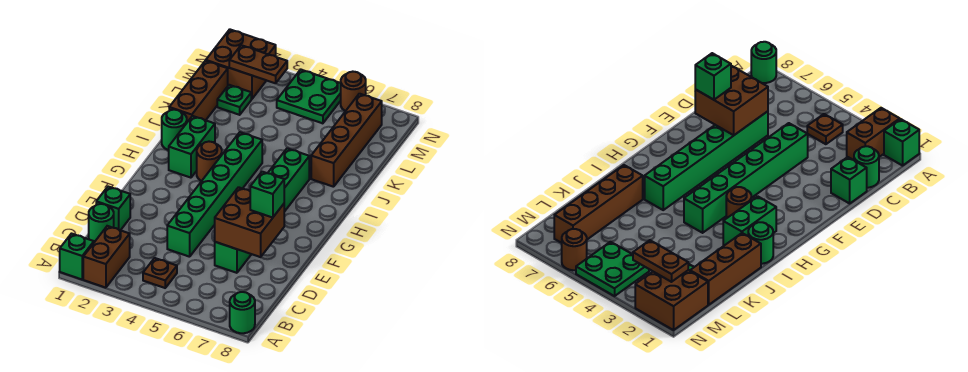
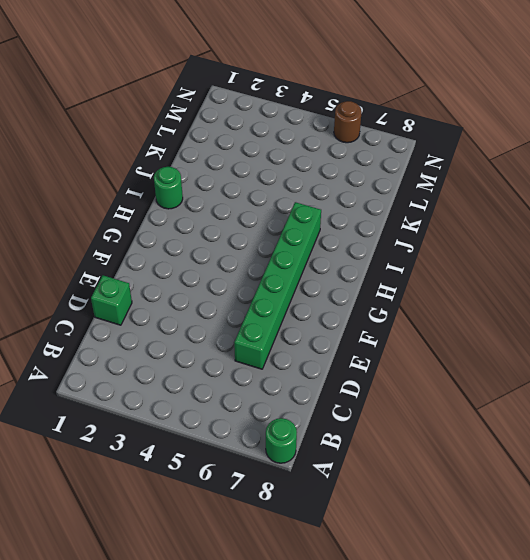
none -> green brick A1 level 1
none -> brown brick A2:B2 level 1
none -> brown plate B4 level 1

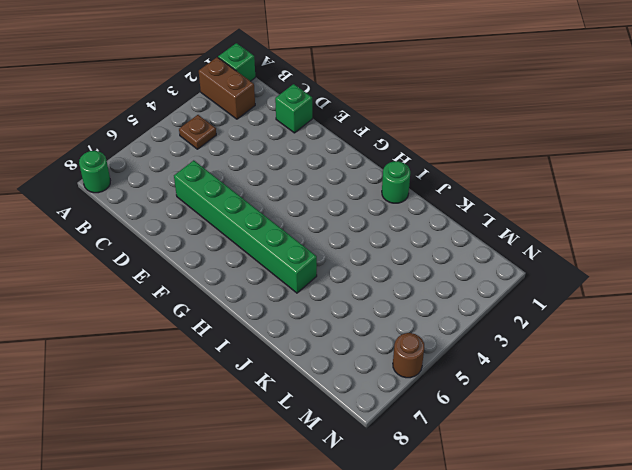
none -> green round brick C1 level 1
none -> green brick D4:I4 level 1
none -> green brick H2:I2 level 1

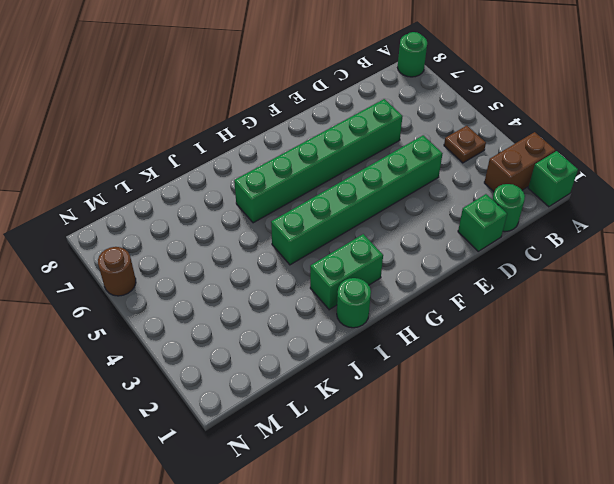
none -> brown round brick H3 level 1
none -> brown brick J1:L1 level 1
none -> brown brick J7:M7 level 1

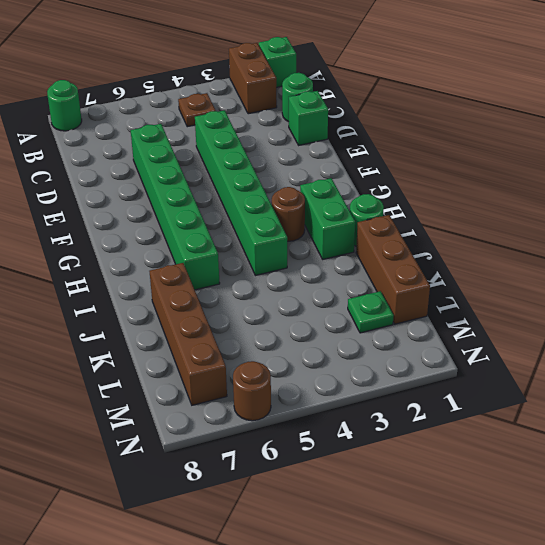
none -> brown brick M1:N2 level 1
none -> green plate M4:N5 level 1
none -> brown brick D6:E7 level 2

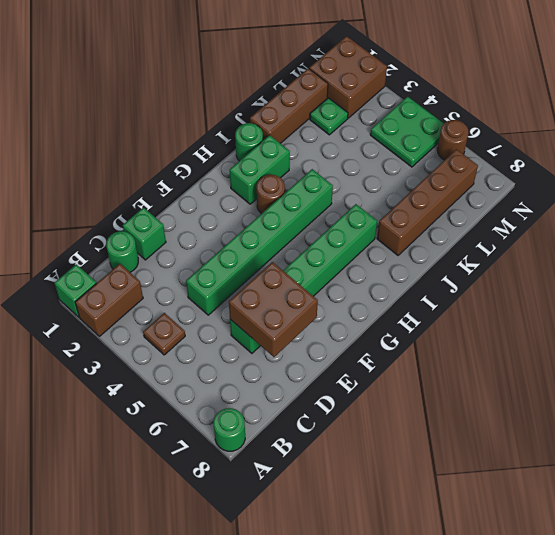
none -> brown plate M2:M3 level 2
none -> green brick E7 level 3

